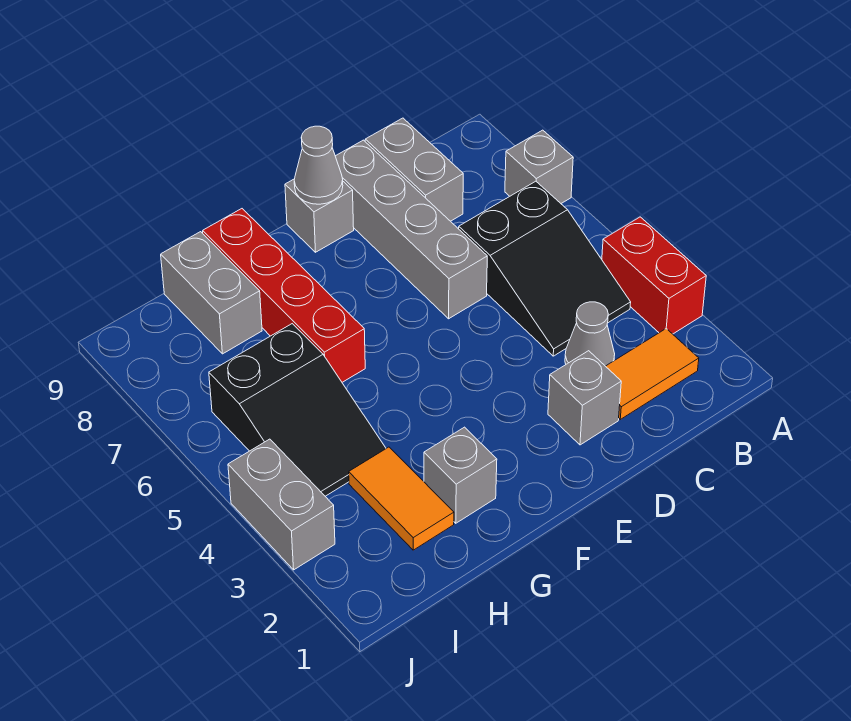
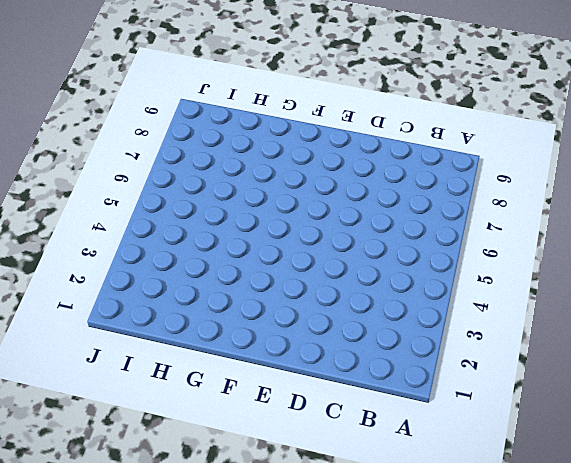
none -> red brick A3:A4 level 1
none -> grey brick A7 level 1
none -> orange tile B2:C2 level 1

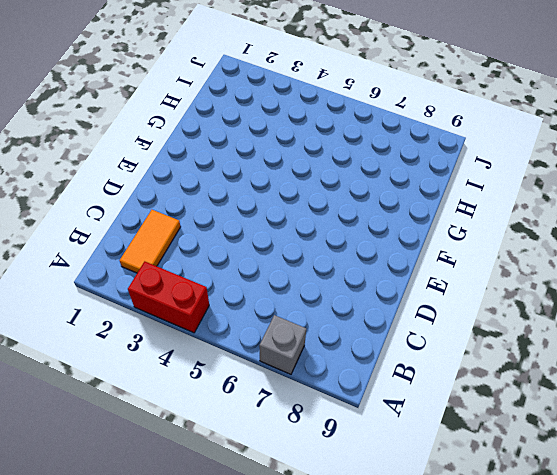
none -> black slope B4:C6 level 1 top 6
none -> grey cone C3 level 1
none -> grey brick C8:C9 level 1

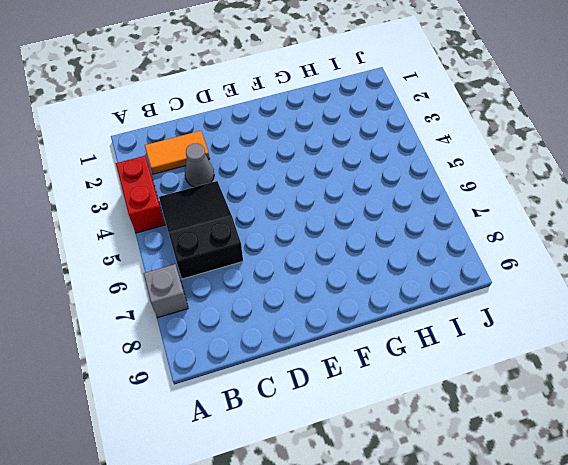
none -> grey brick C8:C9 level 1
none -> grey brick D2 level 1
none -> grey brick D6:D9 level 1

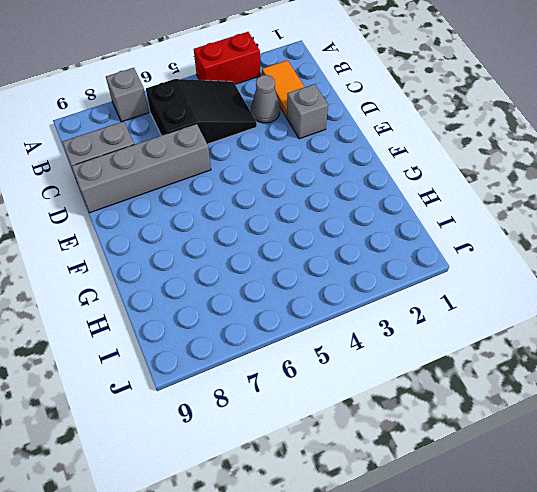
none -> grey brick E9 level 1
none -> grey brick G2 level 1
none -> red brick G6:G9 level 1

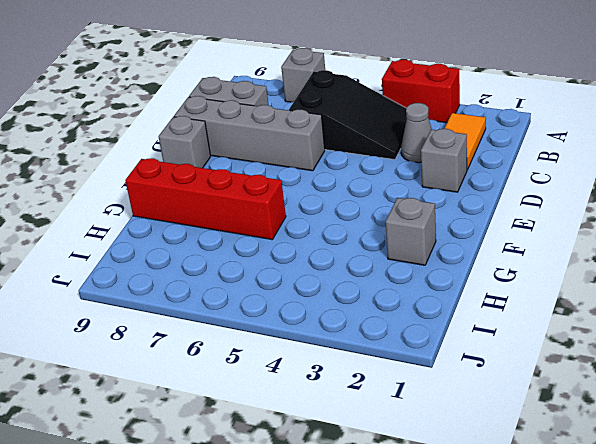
none -> orange tile H2:H3 level 1
none -> black slope H4:I6 level 1 top 6
none -> grey brick H8:H9 level 1

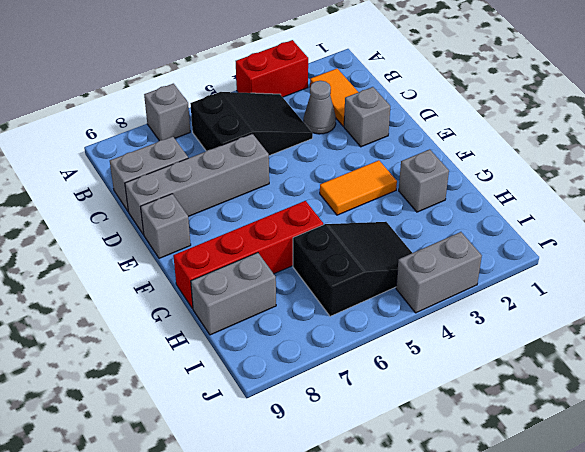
orange tile F3:F4 level 1 -> orange tile H2:H3 level 1
none -> grey cone E9 level 2

